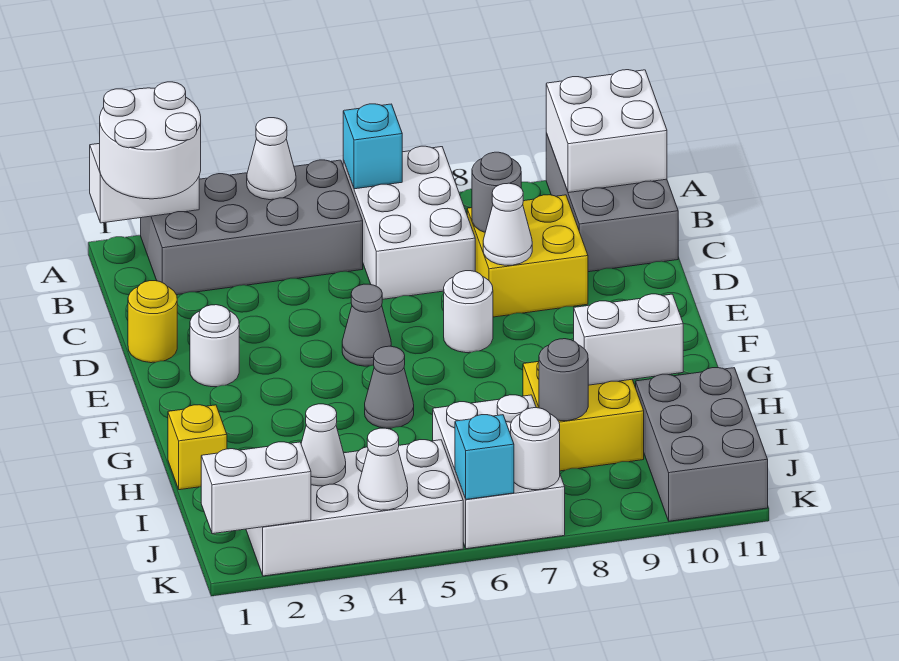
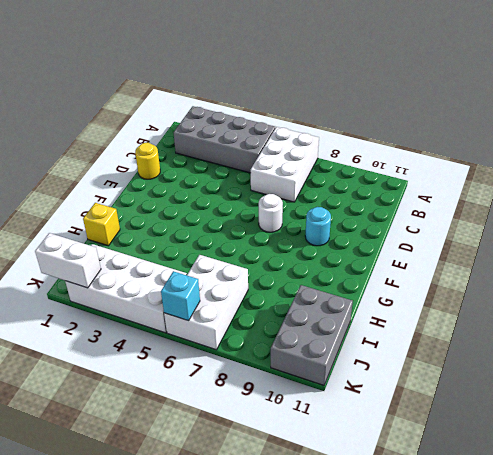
cyan round brick E9 level 1 -> none
none -> grey brick A10:C11 level 1
none -> yellow brick C8:D9 level 1
none -> white round brick E2 level 1

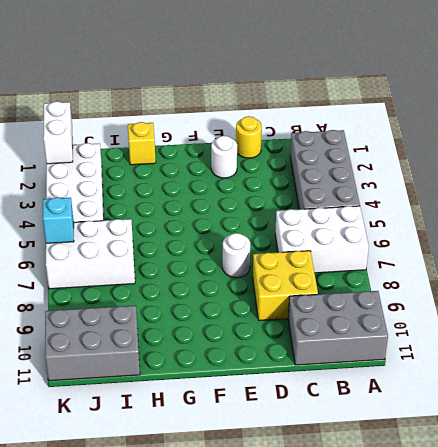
none -> grey cone E5 level 1
none -> grey cone G5 level 1
none -> yellow brick H8:I9 level 1

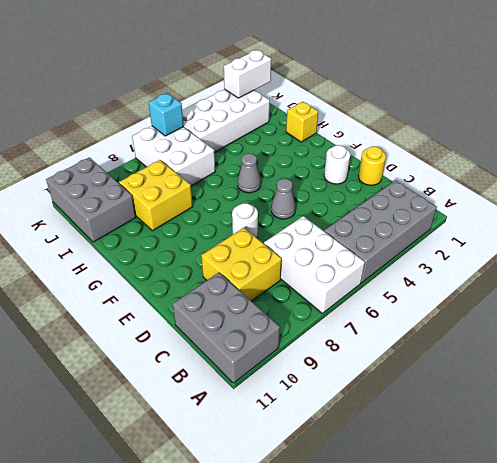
none -> white brick A1:A2 level 2
none -> white cone A4 level 2
none -> cyan brick A6 level 2

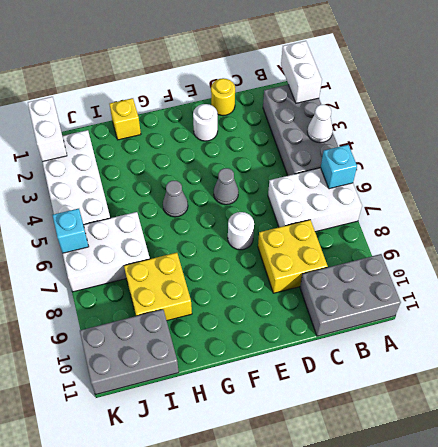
none -> white brick A10:B11 level 2
none -> grey round brick C8 level 2
none -> white cone D8 level 2

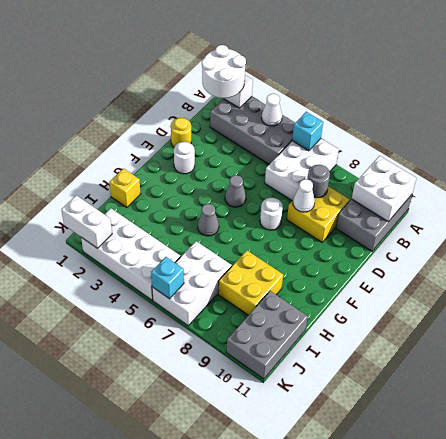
none -> white brick H9:H10 level 2
none -> grey round brick I8 level 2
none -> white cone J3 level 2

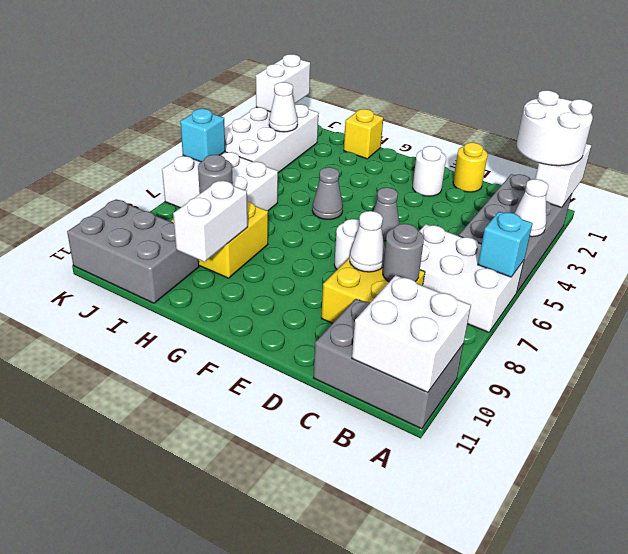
none -> white cone K4 level 2
none -> white round brick K7 level 2

